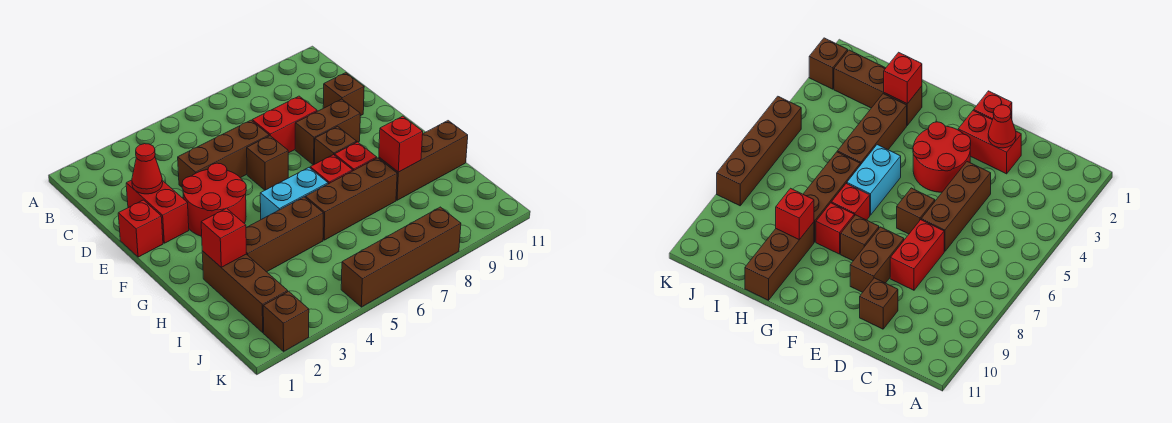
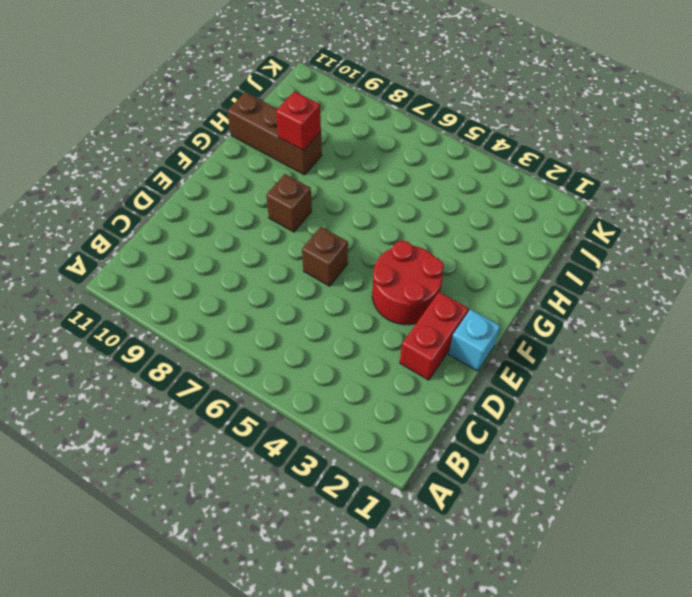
cyan brick E1 level 1 -> red brick E1 level 1
none -> brown brick D4:D6 level 1
none -> red brick D7:D8 level 1
none -> brown brick D10 level 1

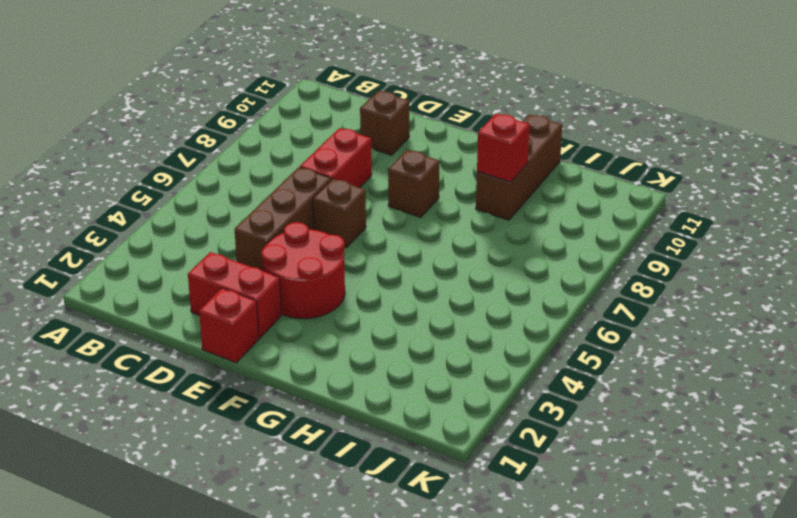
none -> brown brick E8:E9 level 1
none -> cyan brick G5:G6 level 1
none -> red brick G7 level 1

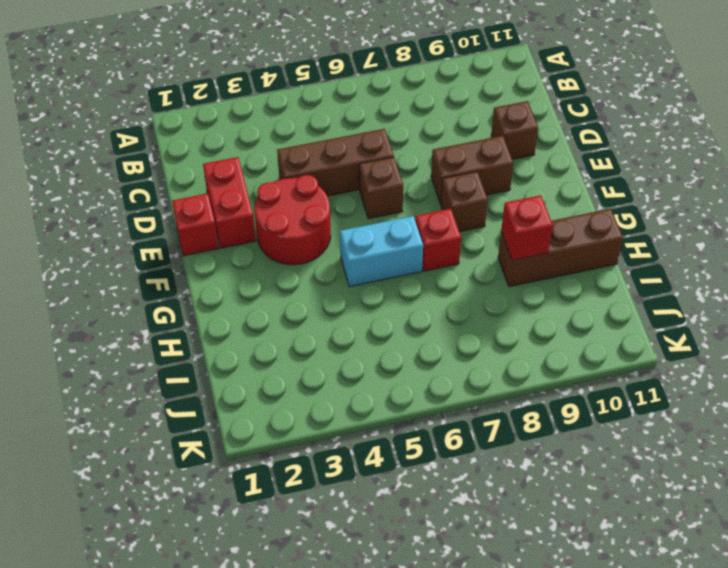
none -> red brick D7:D8 level 1
none -> red brick G8 level 1
none -> brown brick H2:J2 level 1

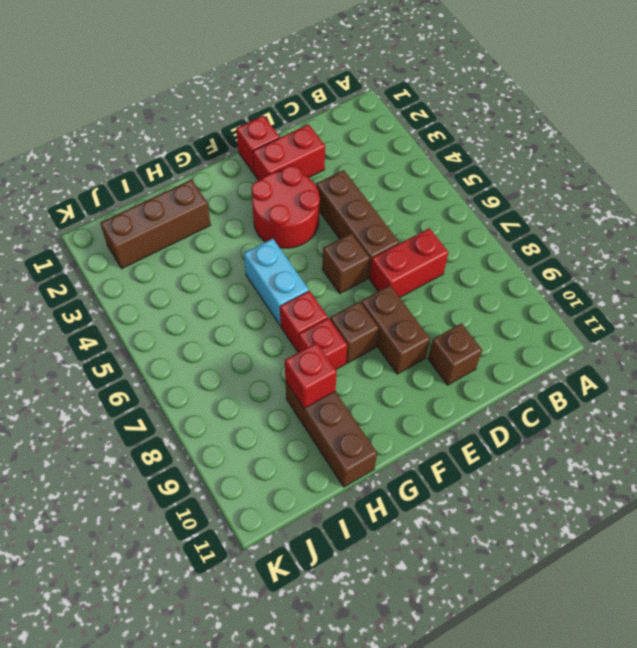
red brick C7:D7 level 1 -> red brick D7:D8 level 1
none -> brown brick H3:H5 level 1
none -> brown brick H6:H8 level 1
none -> brown brick K2 level 1

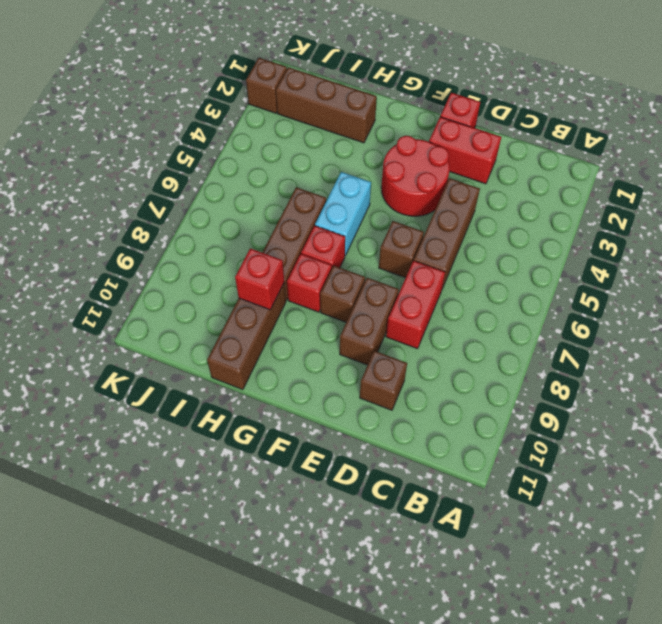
none -> brown brick H3:H5 level 1
none -> brown brick K5:K8 level 1
none -> red cone D2 level 2

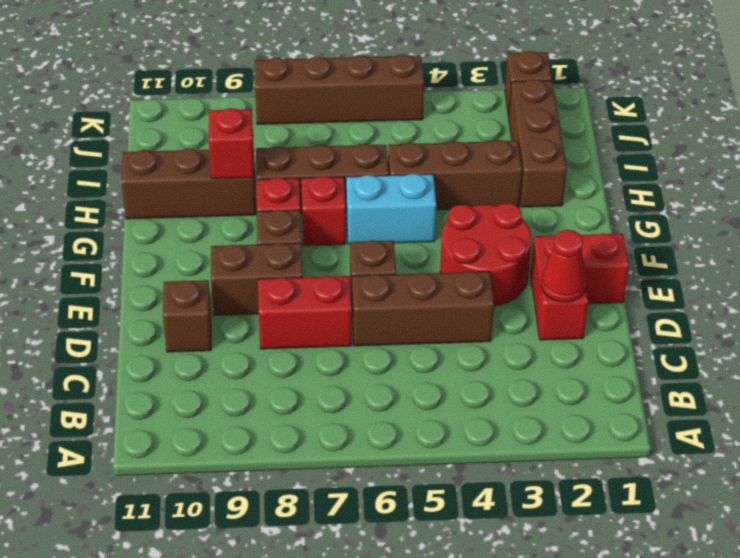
none -> red brick H2 level 2

